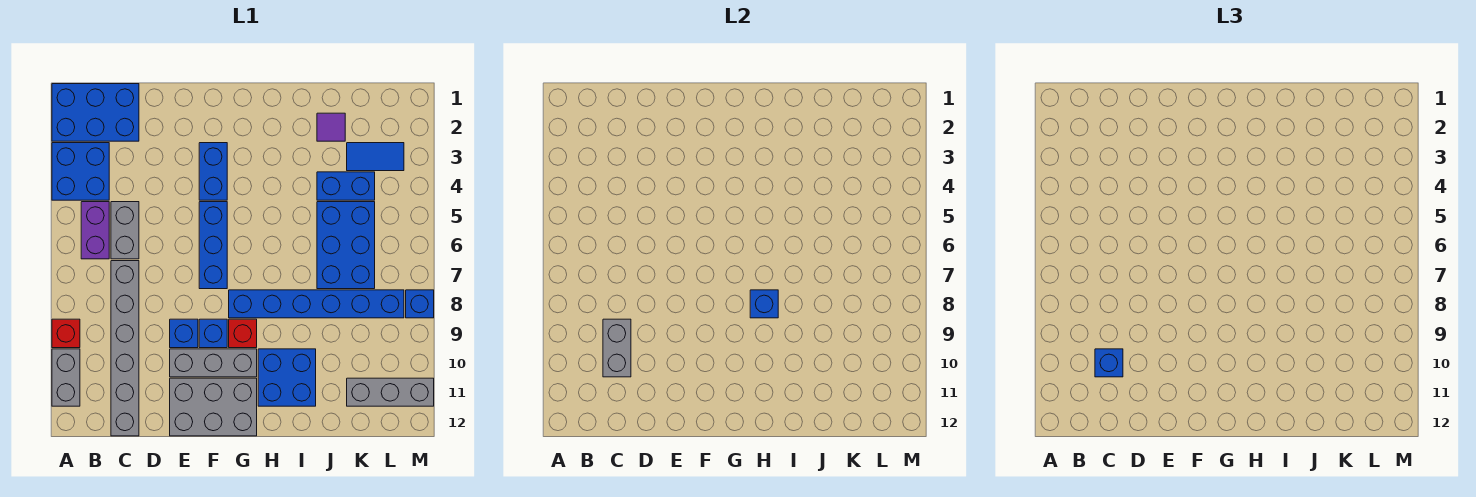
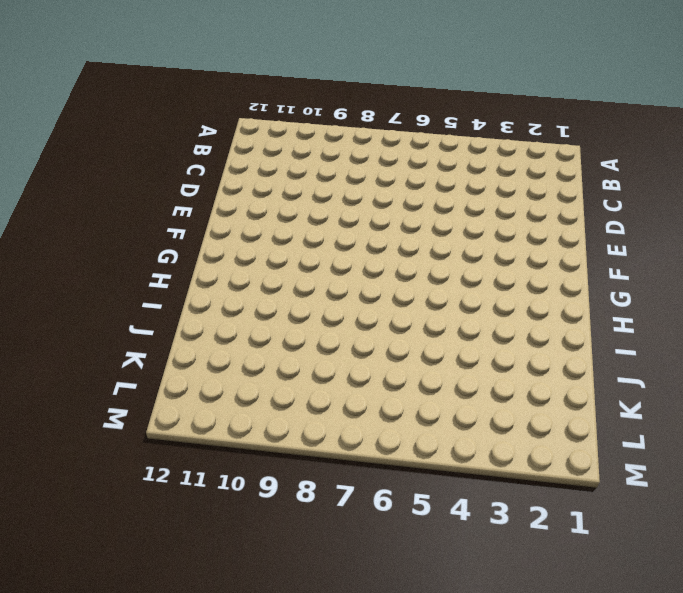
none -> blue brick A1:C2 level 1
none -> blue brick A3:B4 level 1
none -> red brick A9 level 1

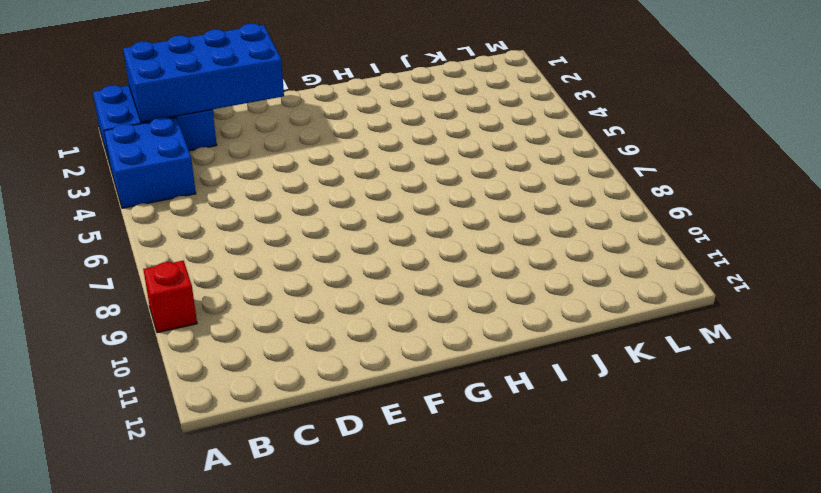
blue brick B1:E2 level 2 -> none
none -> grey brick A10:A11 level 1
none -> purple brick B5:B6 level 1
none -> grey brick C5:C6 level 1

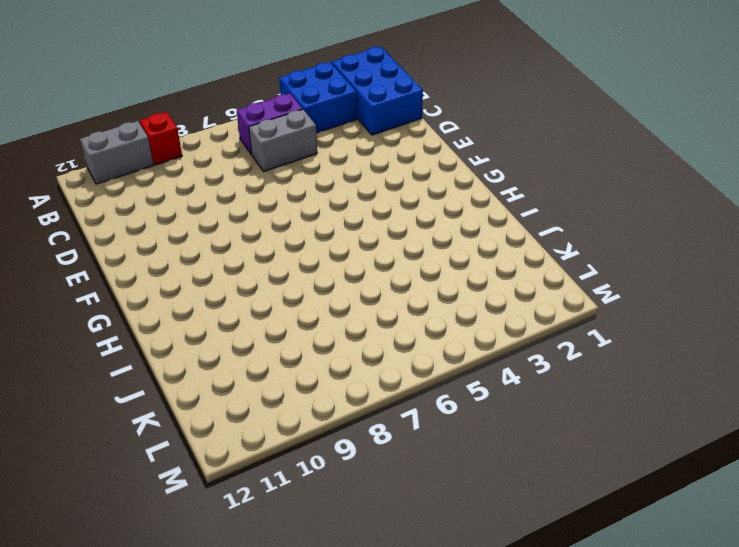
none -> grey brick C7:C12 level 1
none -> blue brick E9 level 1
none -> grey brick E10:G10 level 1

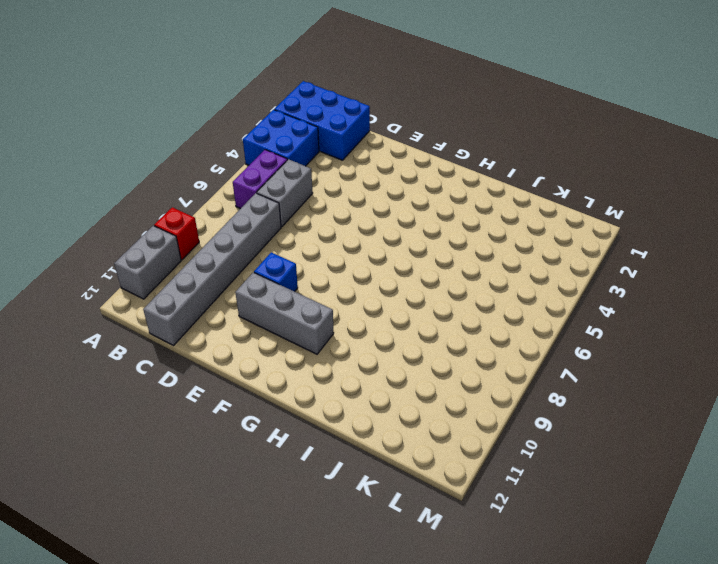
none -> grey brick E11:G12 level 1
none -> blue brick F3:F4 level 1
none -> blue brick F5:F7 level 1

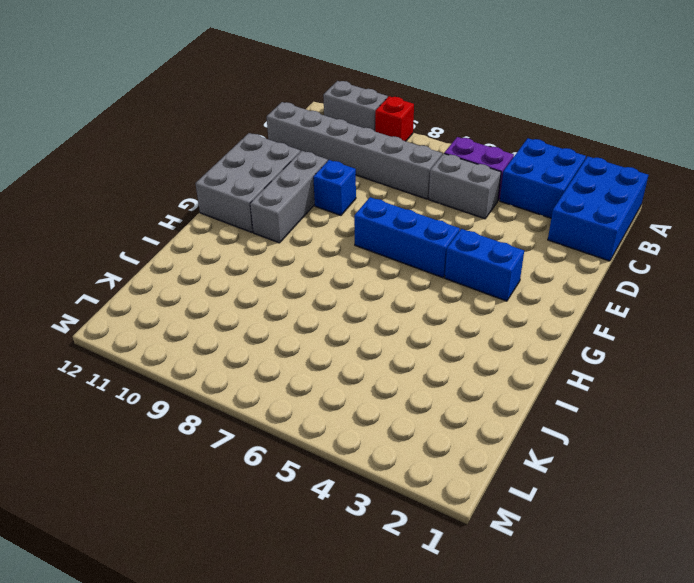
none -> blue brick F9 level 1
none -> blue brick G8:L8 level 1
none -> red brick G9 level 1

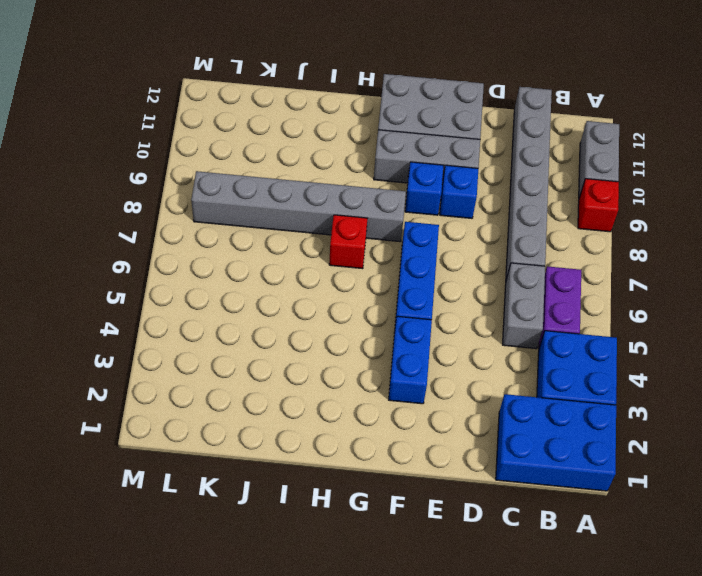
grey brick G8:L8 level 1 -> blue brick G8:L8 level 1
red brick H7 level 1 -> red brick G9 level 1
none -> blue brick H10:I11 level 1
none -> purple tile J2 level 1
none -> blue brick J4:K4 level 1

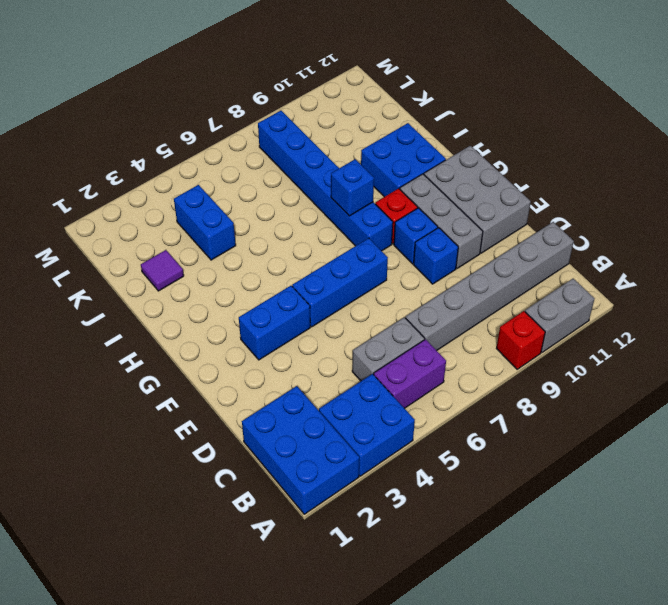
none -> blue brick J5:K7 level 1
none -> blue tile K3:L3 level 1
none -> grey brick K11:M11 level 1

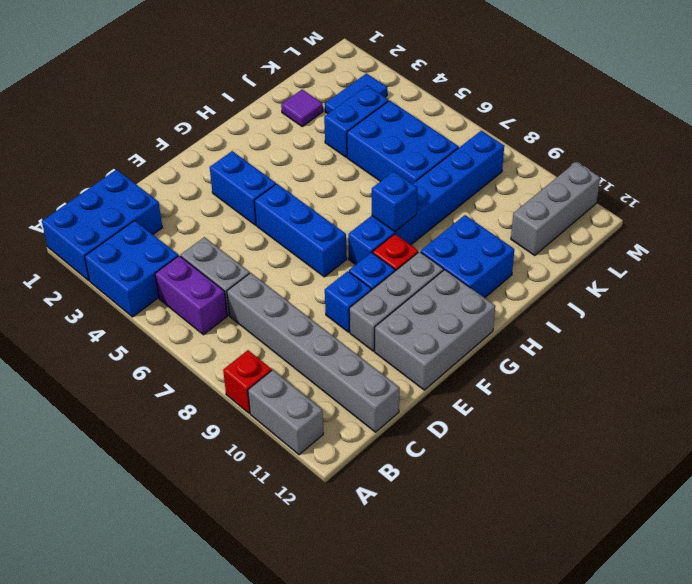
none -> blue brick M8 level 1
none -> grey brick C9:C10 level 2
none -> blue brick C10 level 3

